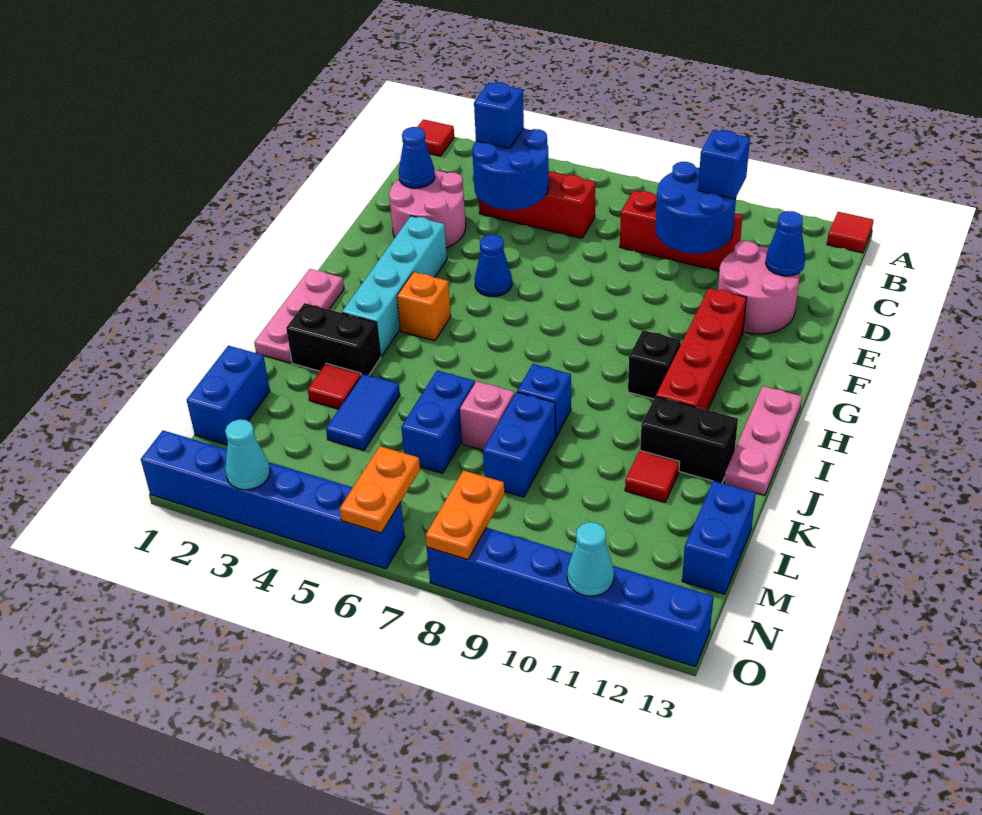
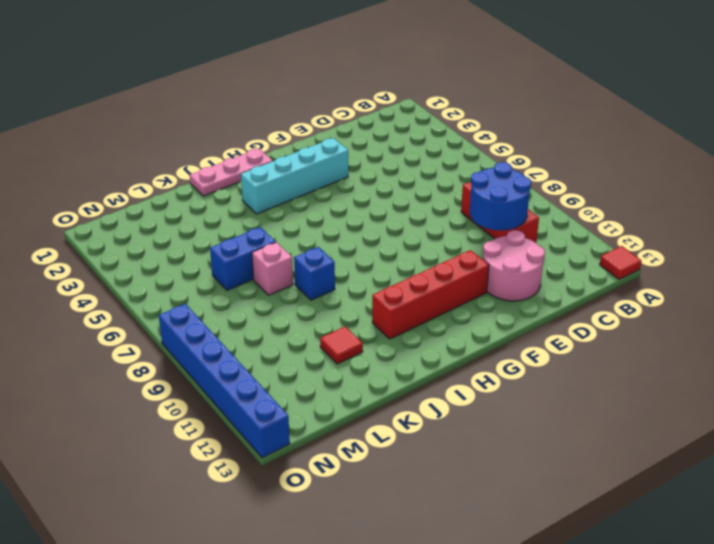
none -> red tile A1 level 1
none -> red brick C4:C6 level 1
none -> pink round brick D2:E3 level 1
none -> blue cone F5 level 1

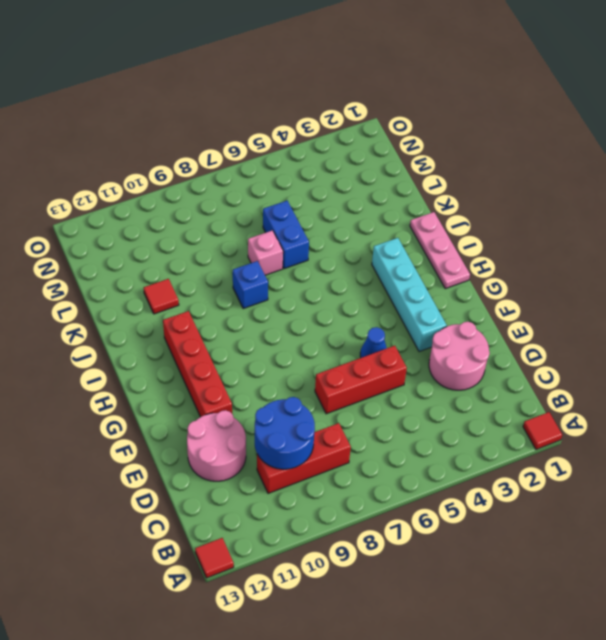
red brick E5:E7 level 1 -> red brick C4:C6 level 1
none -> orange brick H4 level 1
none -> black brick H10 level 1
none -> pink plate H13:J13 level 1
none -> black brick J2:J3 level 1

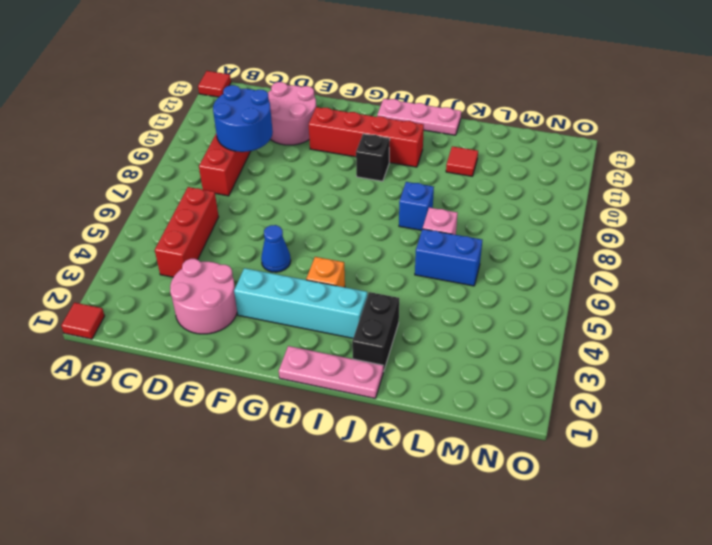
none -> black brick J11:J12 level 1
none -> red tile K3 level 1
none -> blue tile K4:L4 level 1
none -> blue brick K8:L8 level 1

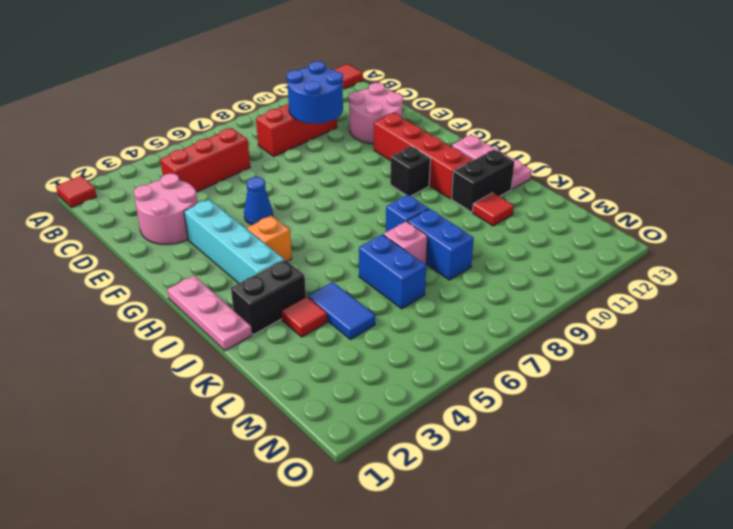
none -> blue brick L1:M1 level 1
none -> blue brick L13:M13 level 1
none -> blue brick O1:O6 level 1
none -> blue brick O8:O13 level 1

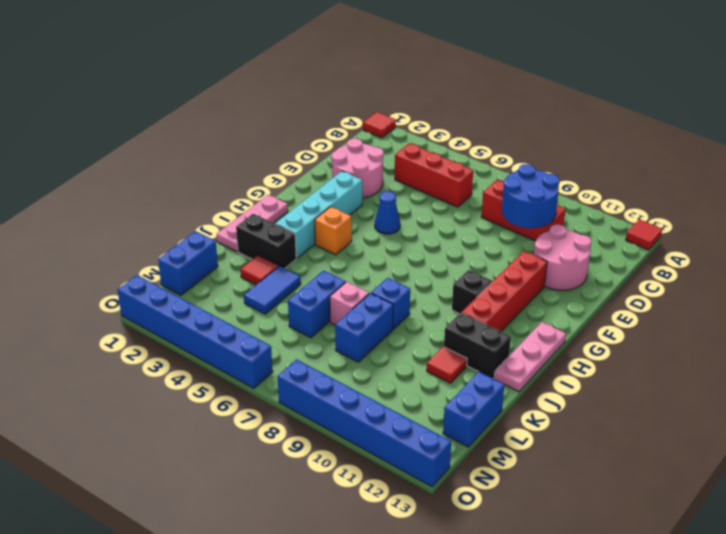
none -> blue round brick C4:D5 level 2
none -> blue cone D2 level 2
none -> blue cone D12 level 2
none -> orange plate N6:O6 level 2

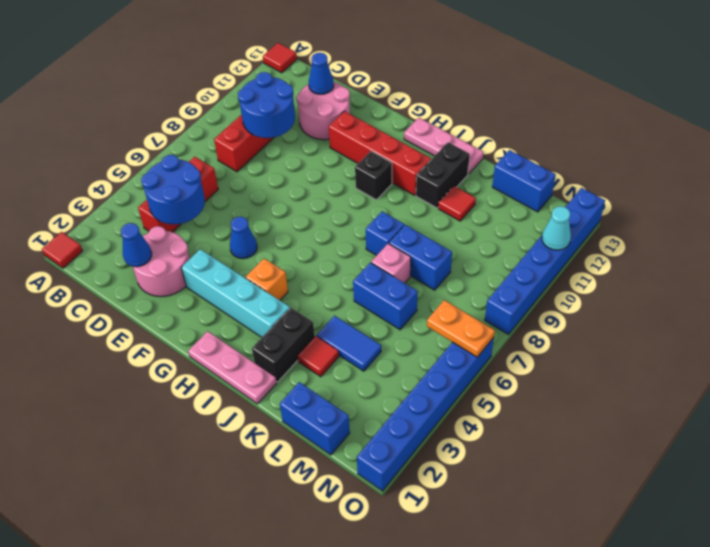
none -> orange plate N8:O8 level 2
none -> cyan cone O3 level 2
none -> blue brick C4 level 3
none -> blue brick C10 level 3

